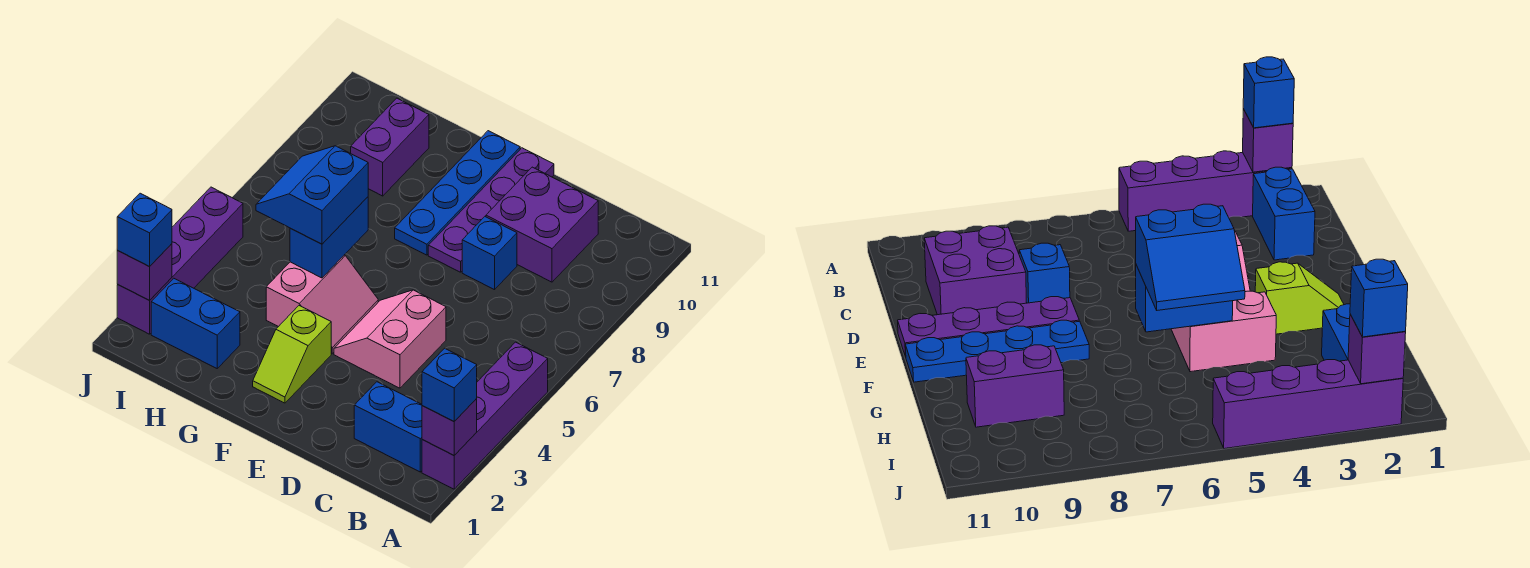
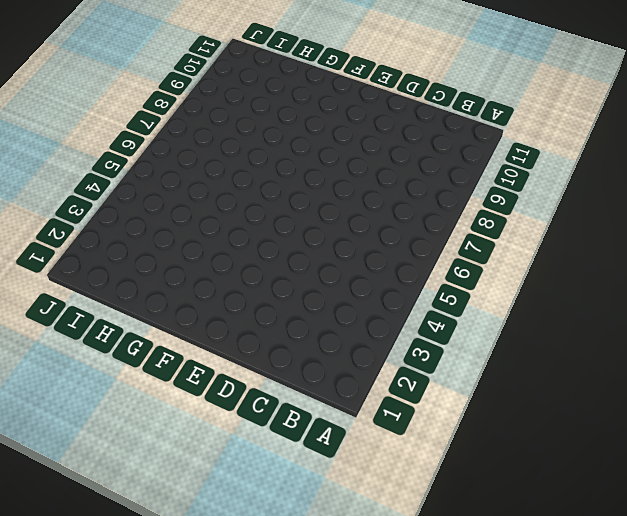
none -> purple brick A2:A5 level 1
none -> blue brick B2:C2 level 1
none -> purple brick C9:D10 level 1

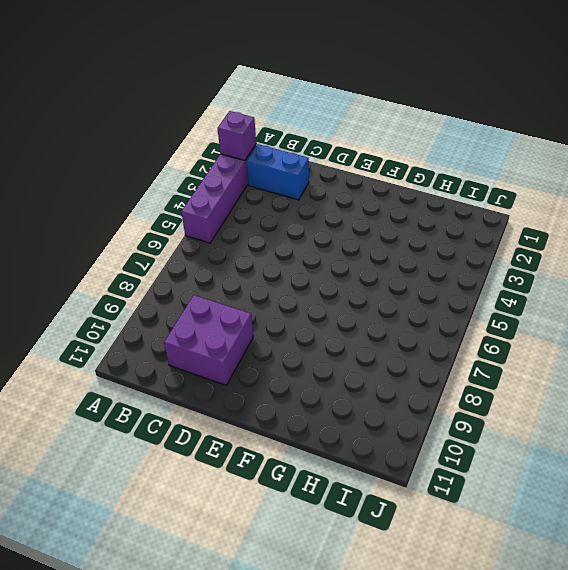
none -> pink slope D4:E5 level 1 top D
none -> blue brick D8 level 1
none -> purple plate E8:E11 level 1

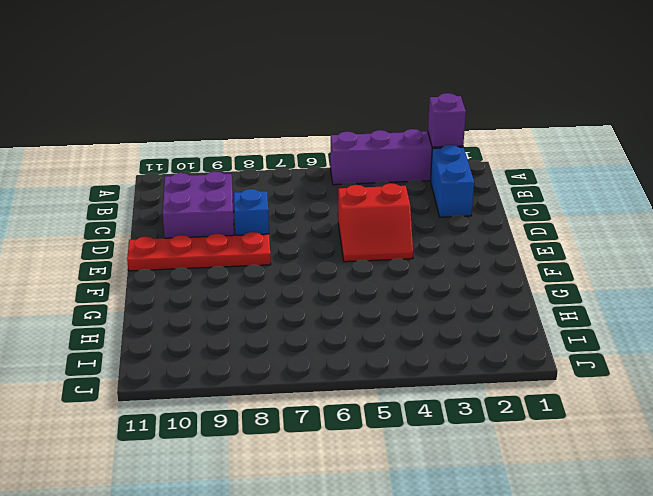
red slope D4:E5 level 1 top D -> pink slope D4:E5 level 1 top D
red plate E8:E11 level 1 -> purple plate E8:E11 level 1
none -> lime slope F2:F3 level 1 top 3
none -> pink slope F4:G5 level 1 top G
none -> blue plate F8:F11 level 1

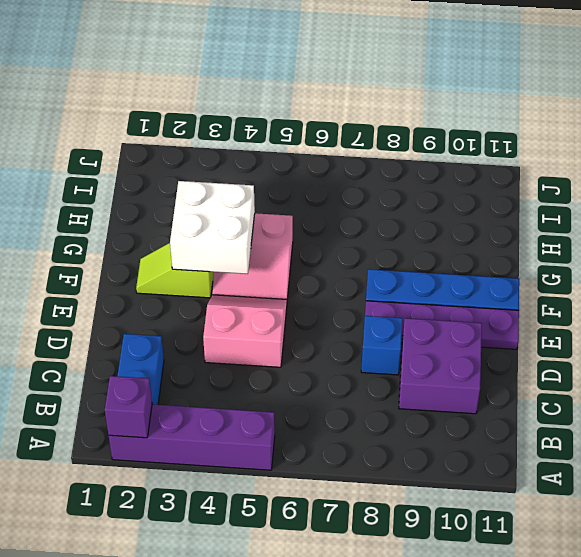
white brick F3:G4 level 2 -> none
none -> blue brick H2:I2 level 1
none -> purple brick H9:H10 level 1
none -> purple brick J2:J5 level 1

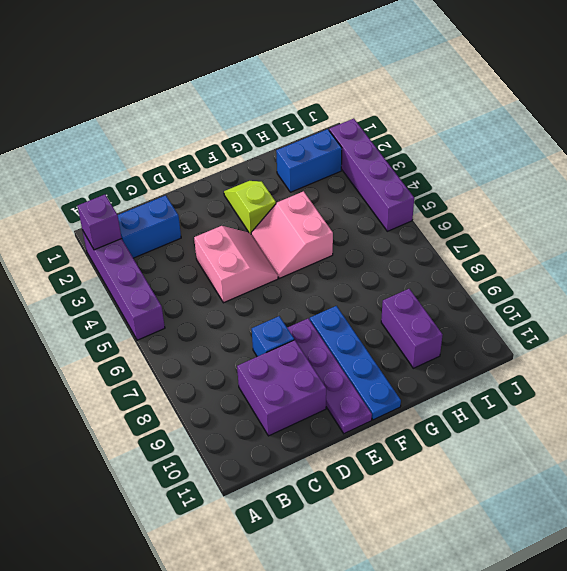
none -> blue brick G5:G6 level 2
none -> purple brick J2 level 2
none -> blue brick A2 level 3

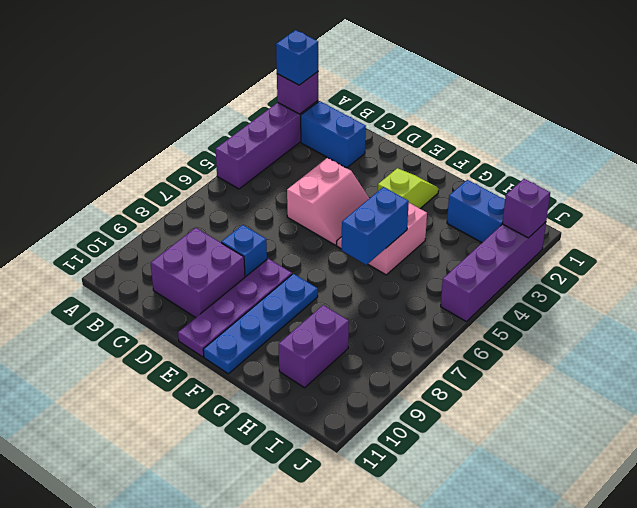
none -> blue slope G5:H6 level 3 top G
none -> blue brick J2 level 3

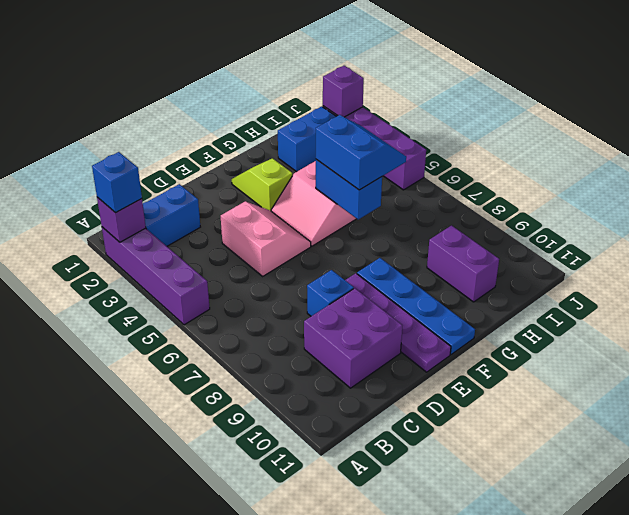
none -> blue brick J2 level 3

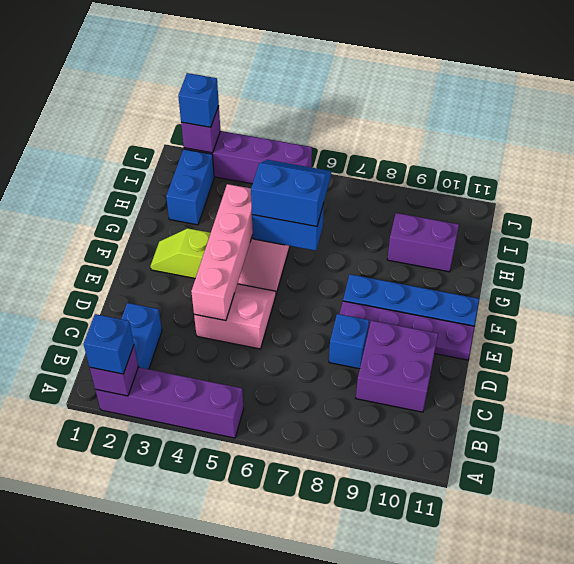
pink brick D4:G4 level 2 -> none

